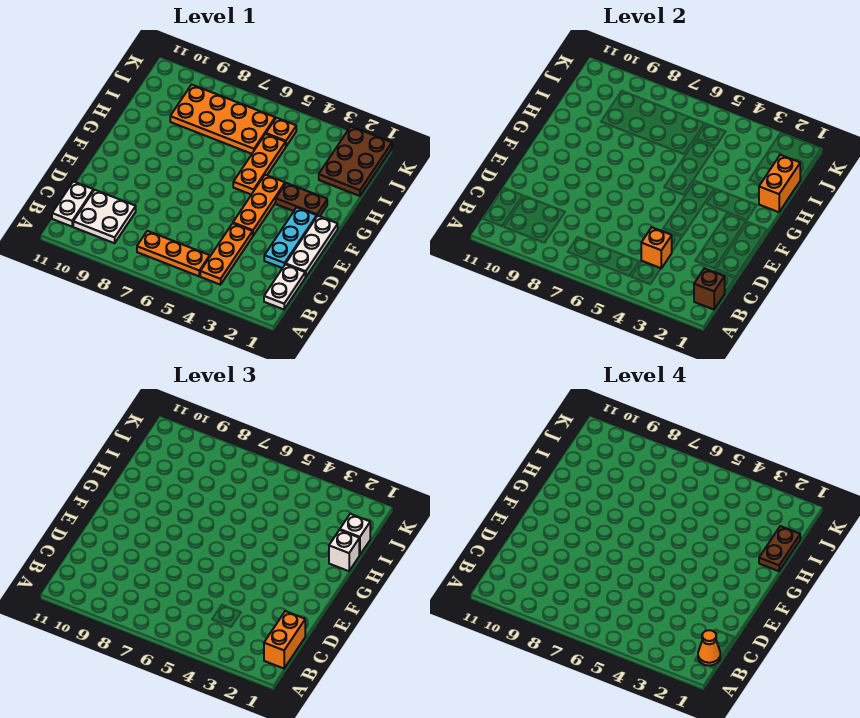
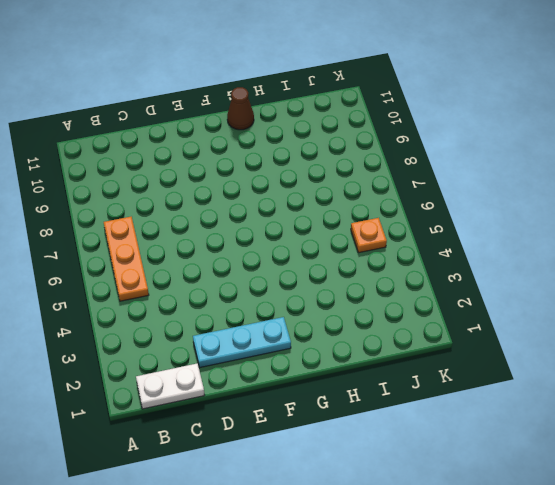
brown cone G11 level 1 -> none
none -> orange plate B4:D4 level 1
none -> white plate B9:C10 level 1
none -> white plate B11:C11 level 1

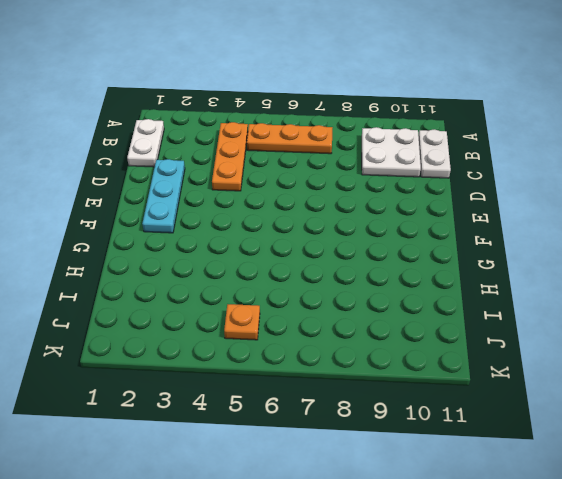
none -> white plate D1:F1 level 1
none -> orange plate E4:G4 level 1
none -> brown plate G2:G3 level 1

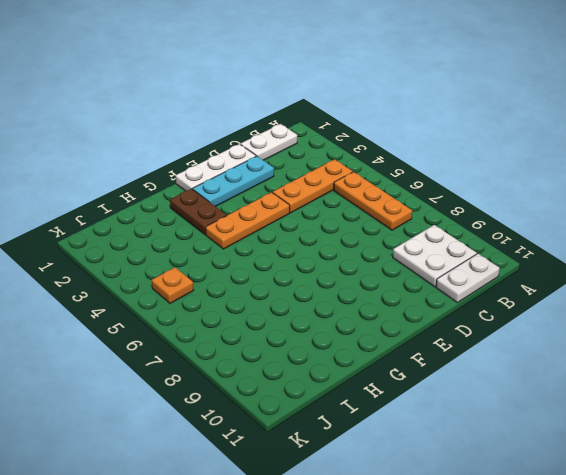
none -> orange plate G5:I5 level 1
none -> brown plate I1:K2 level 1
none -> orange plate I6:J9 level 1

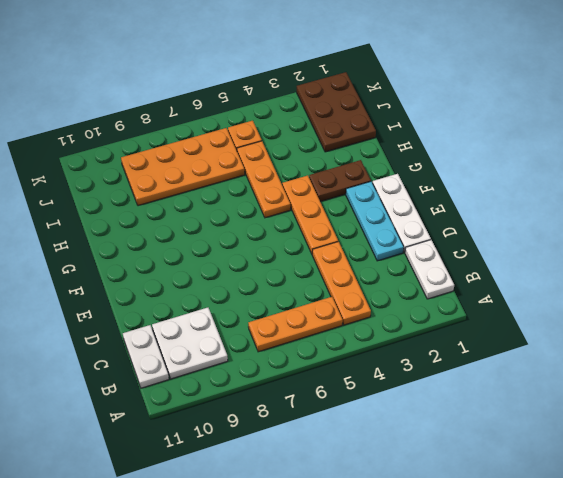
none -> brown brick B1 level 2
none -> orange brick C4 level 2
none -> orange brick H1:I1 level 2

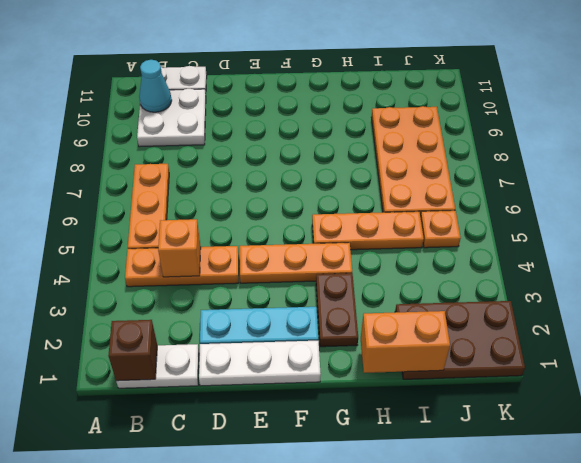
cyan cone B10 level 2 -> none
none -> orange brick B1:C1 level 3
none -> white brick H1 level 3
none -> white brick I1 level 3

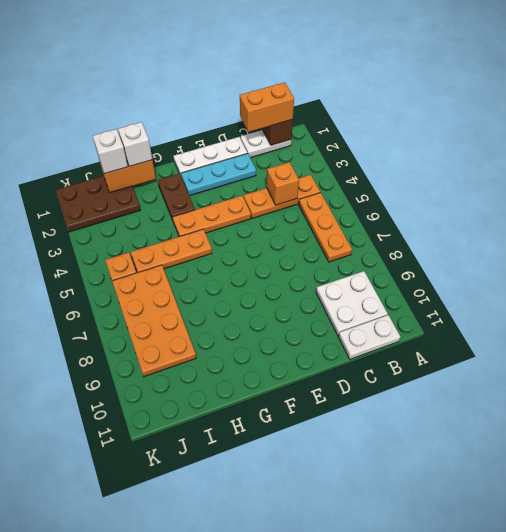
none -> orange cone B1 level 4
none -> brown plate H1:I1 level 4

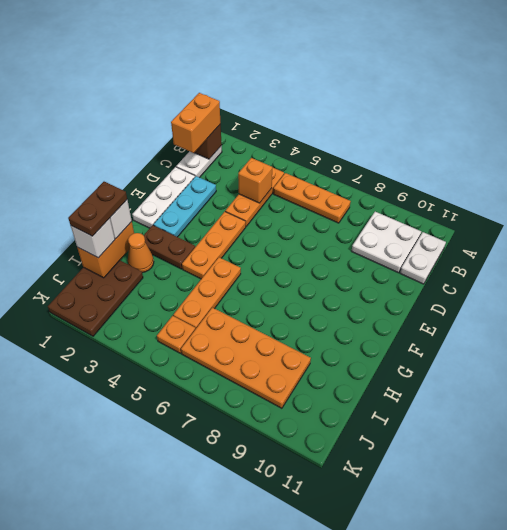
orange cone H2 level 1 -> orange cone B1 level 4

